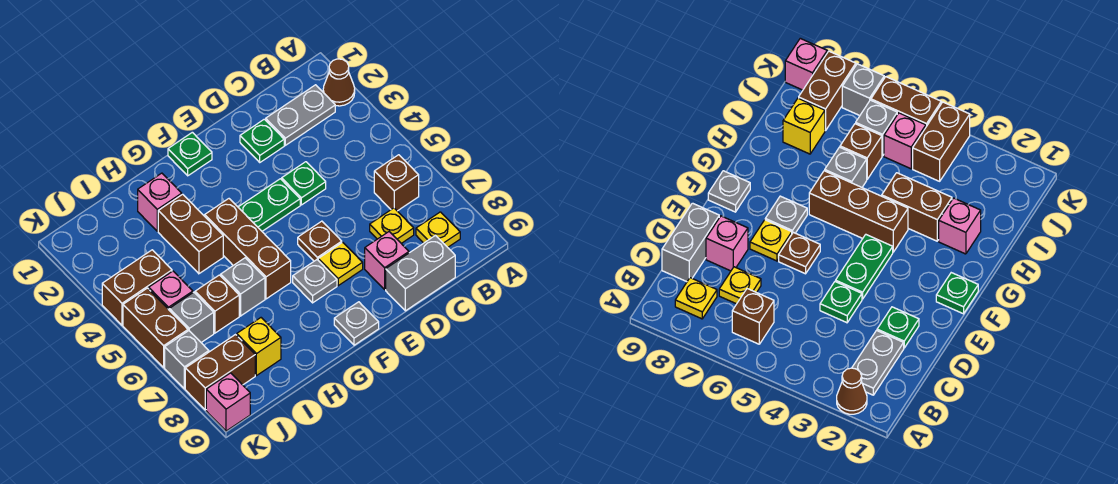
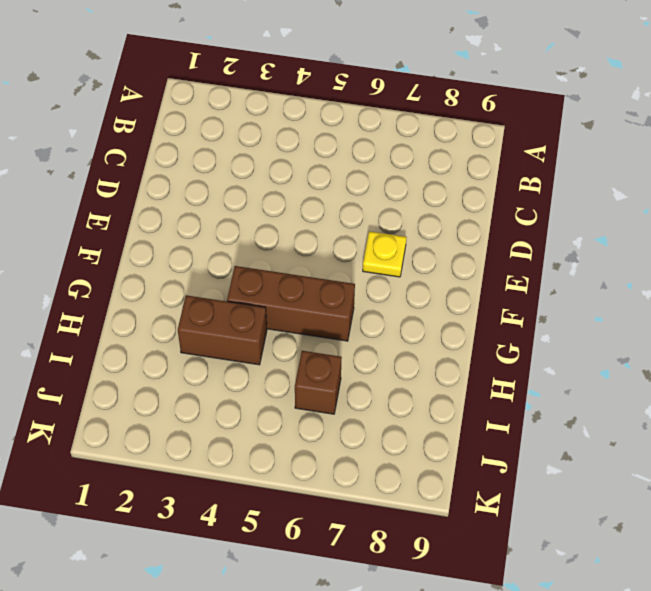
none -> brown cone A2 level 1
none -> grey plate B2:C2 level 1
none -> brown brick B6 level 1

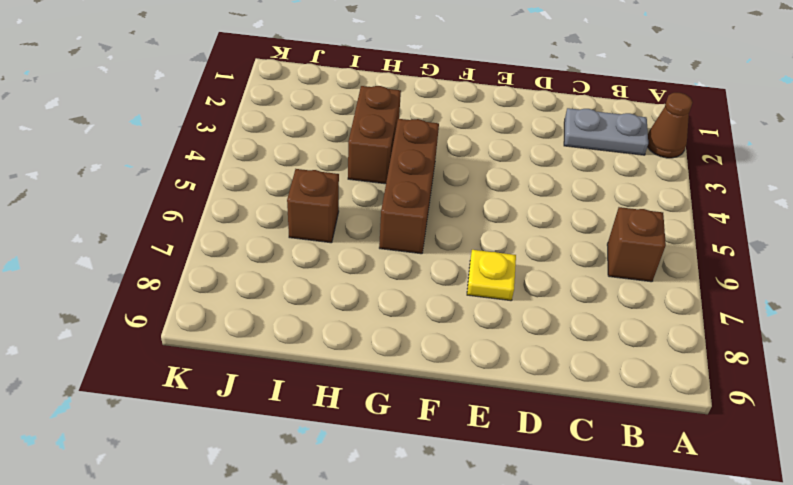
none -> yellow plate B8 level 1
none -> yellow plate C7 level 1
none -> grey brick C9:D9 level 1

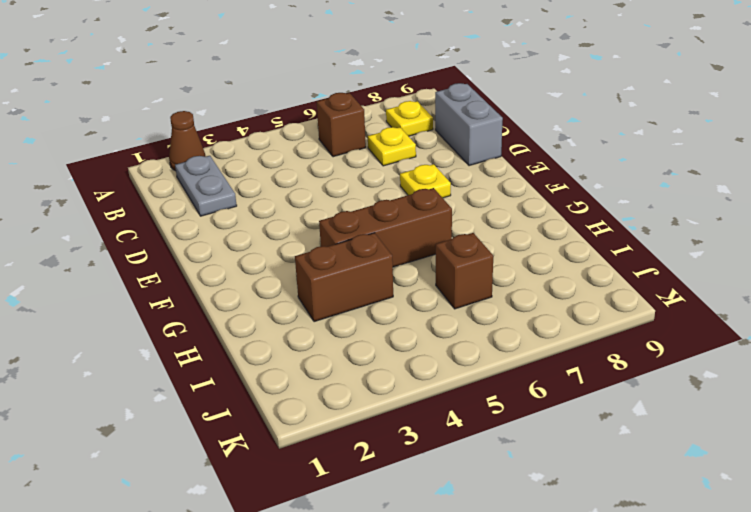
none -> green plate D2 level 1
none -> green plate D4 level 1
none -> pink brick D8 level 1

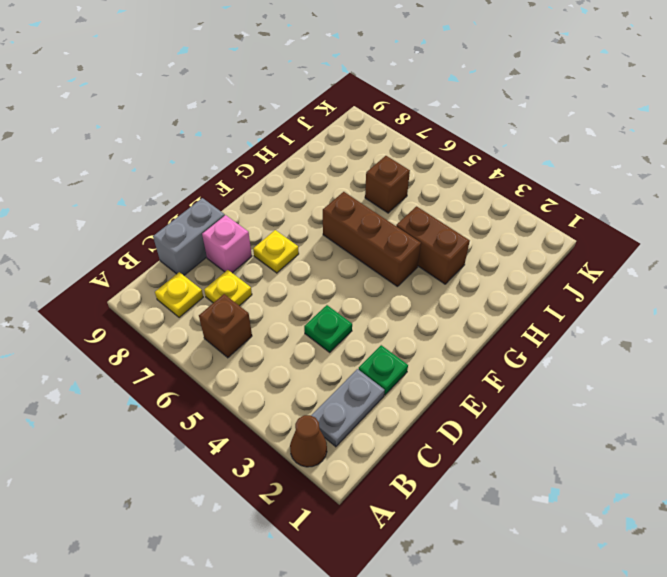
none -> green plate E4:F4 level 1
none -> brown plate E6 level 1
none -> green plate F1 level 1

